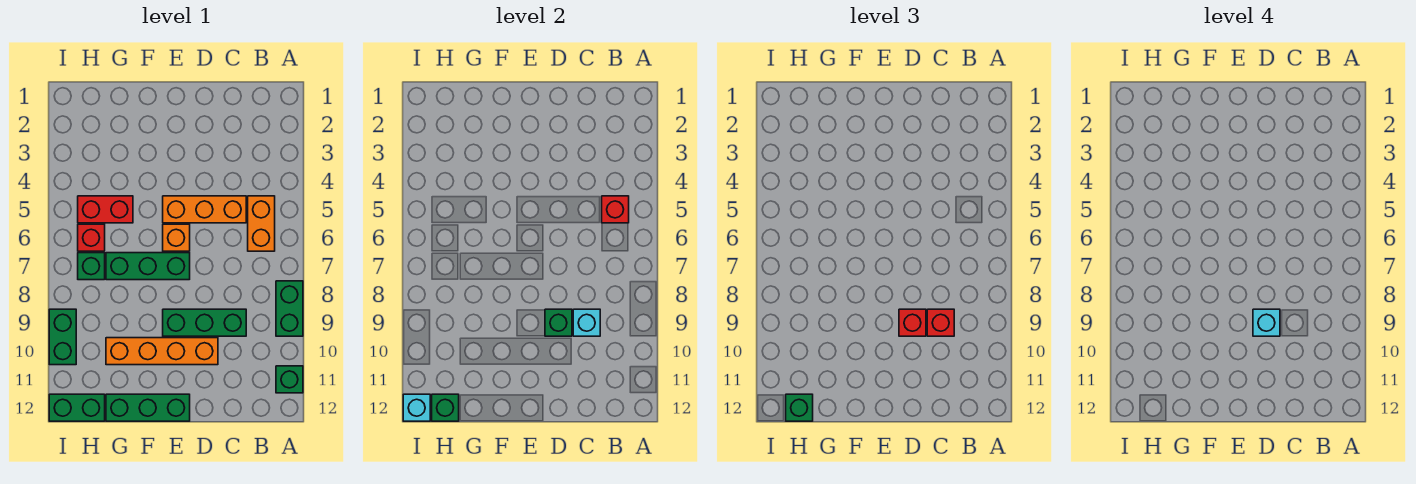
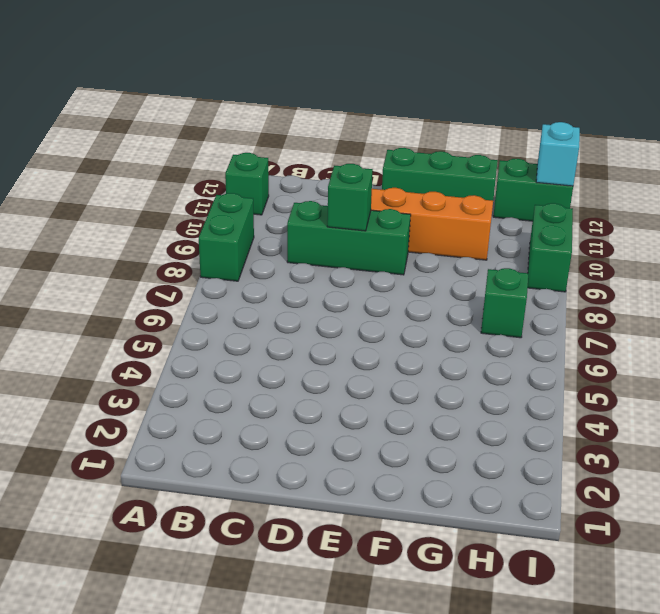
none -> orange brick B5:B6 level 1
none -> orange brick C5:E5 level 1
none -> orange brick E6 level 1

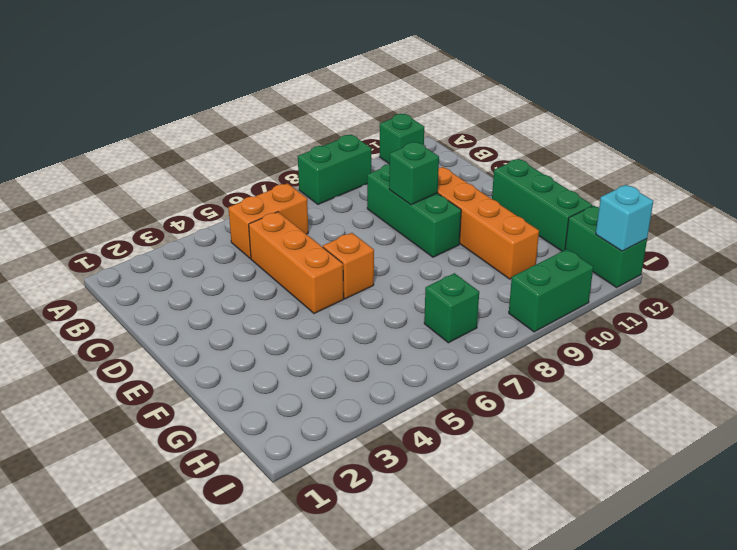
none -> green brick E7:G7 level 1
none -> red brick G5:H5 level 1
none -> red brick H6 level 1

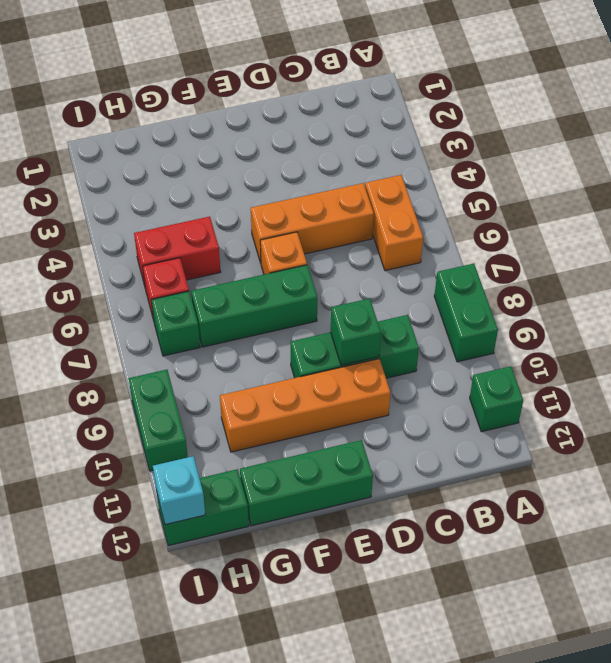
none -> red brick B5 level 2
none -> cyan brick C9 level 2
none -> green brick H12 level 2

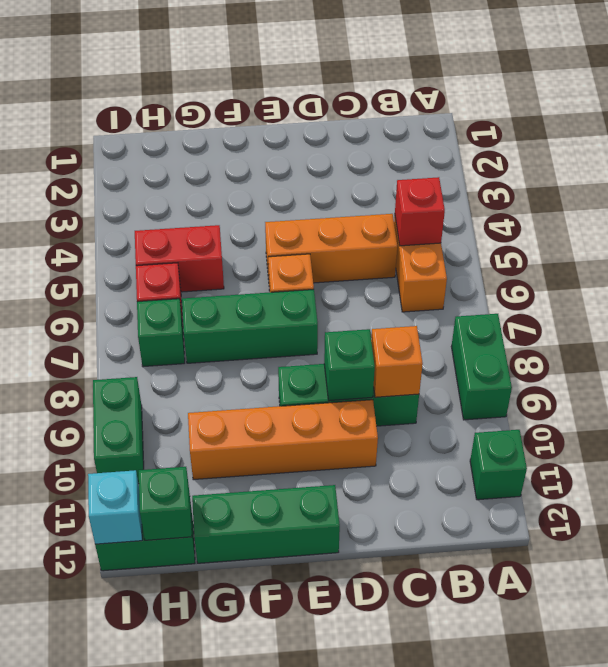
orange brick C9 level 2 -> cyan brick C9 level 2
none -> red brick C9 level 3
none -> red brick D9 level 3
none -> green brick H12 level 3

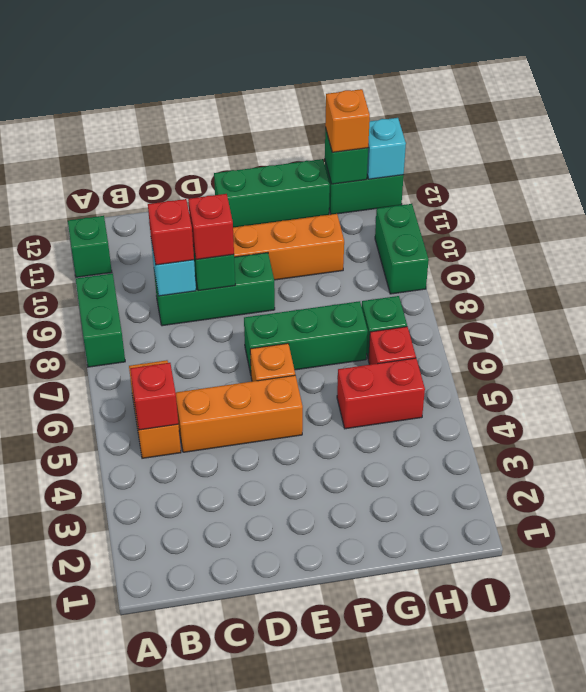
orange brick H12 level 3 -> green brick H12 level 3
none -> cyan brick D9 level 4

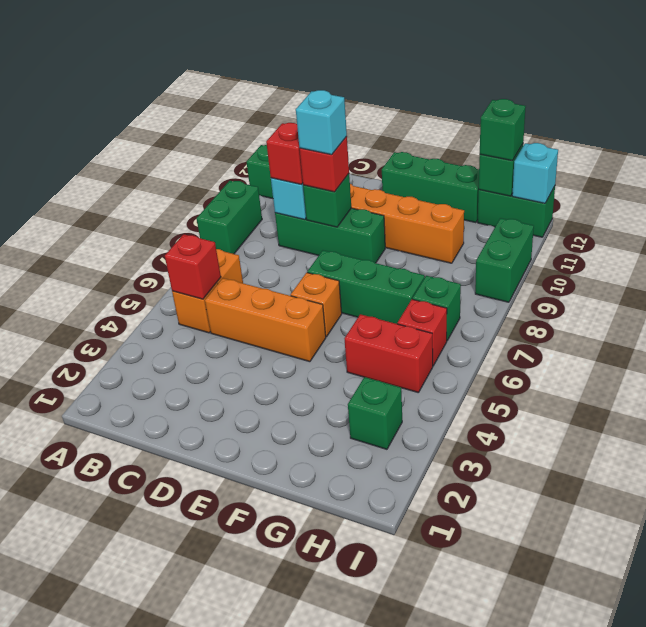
green brick H3 level 1 -> none

